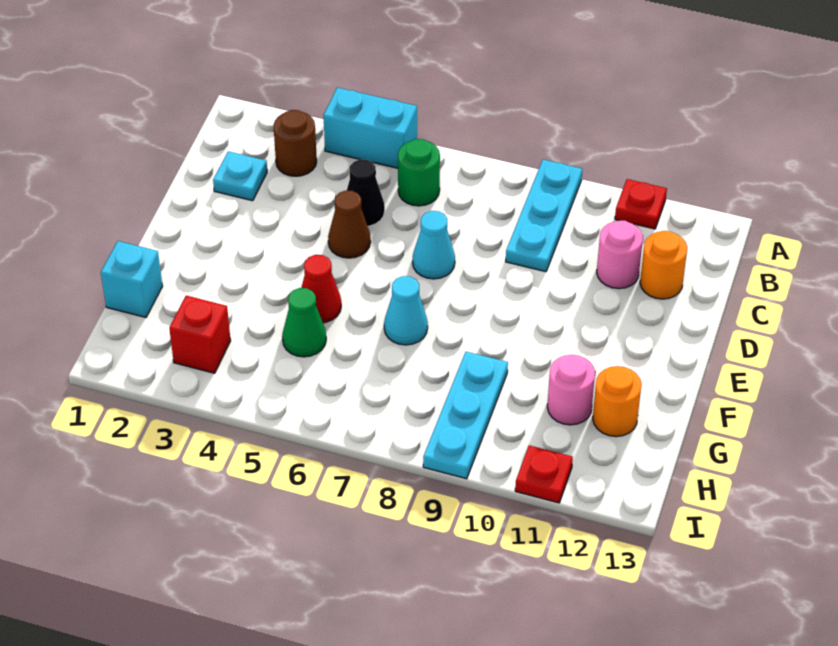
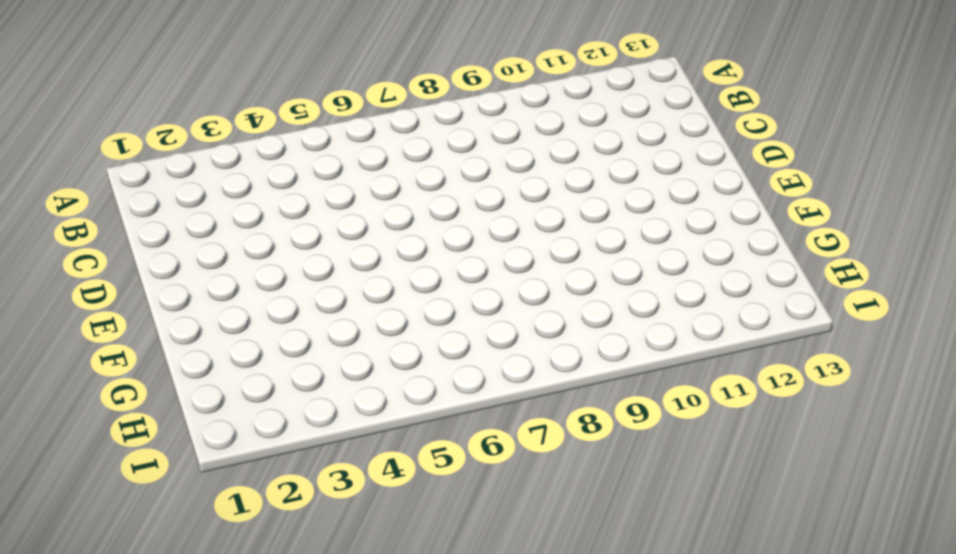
none -> cyan brick A4:A5 level 1
none -> cyan plate A9:C9 level 1
none -> red plate A11 level 1

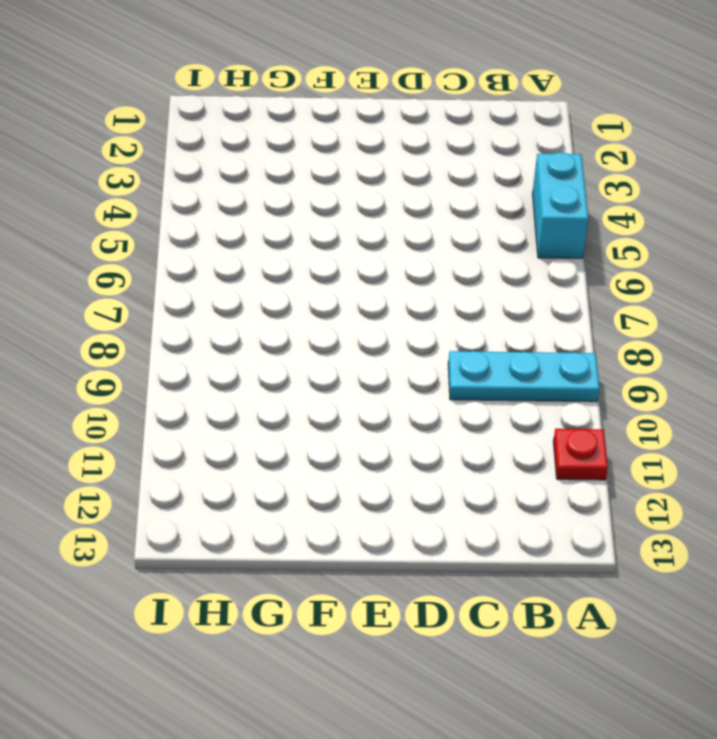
none -> brown round brick B3 level 1
none -> green round brick B6 level 1
none -> cyan plate C2 level 1

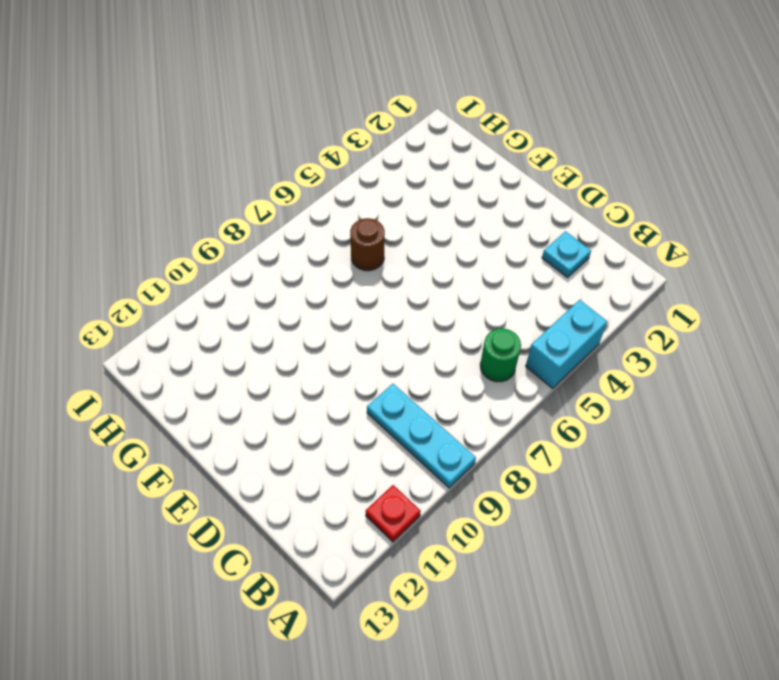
brown round brick G6 level 1 -> brown round brick B3 level 1
none -> black cone C5 level 1
none -> pink round brick C11 level 1
none -> orange round brick C12 level 1

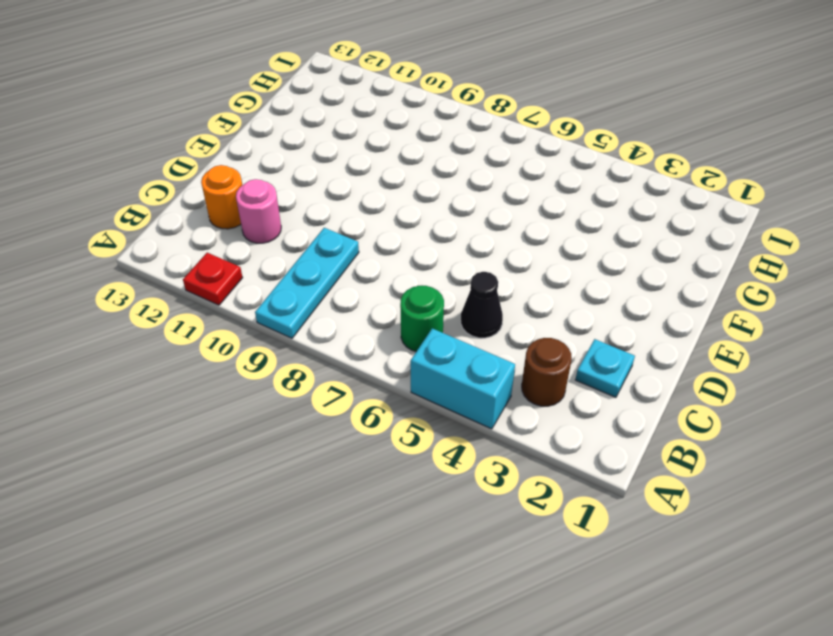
none -> brown cone D5 level 1
none -> cyan cone D7 level 1
none -> red cone F5 level 1

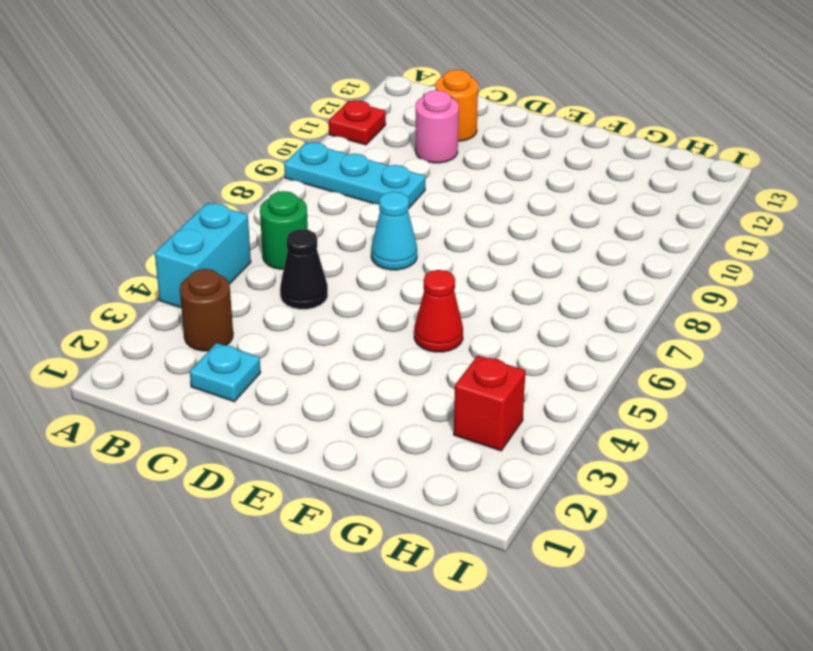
none -> brown cone D5 level 1
none -> cyan cone F7 level 1
none -> cyan brick G1 level 1

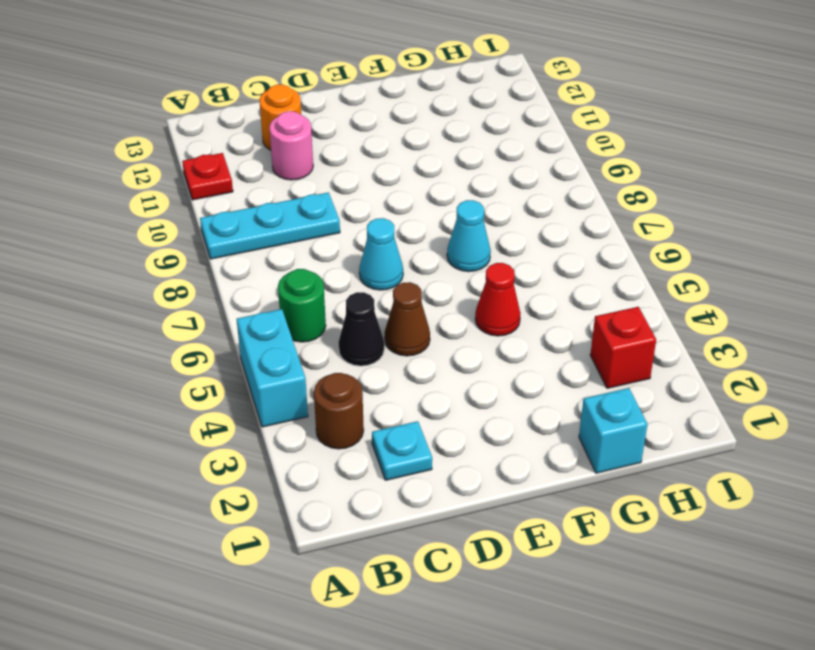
none -> green cone G5 level 1
none -> cyan plate G9:I9 level 1
none -> pink round brick G11 level 1

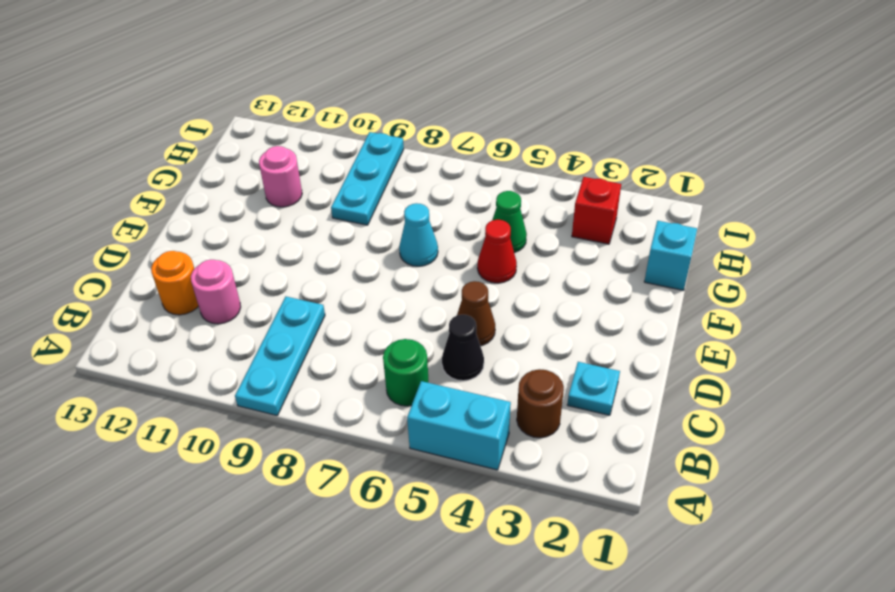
none -> red plate A11 level 1
none -> cyan cone D7 level 1
none -> orange round brick G12 level 1

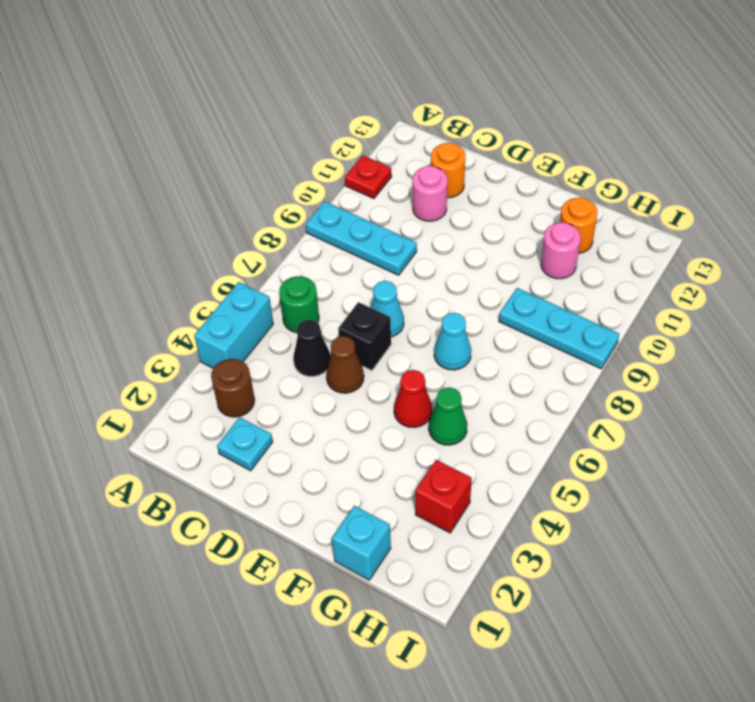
black brick D6 level 1 -> none
none -> red plate I11 level 1

